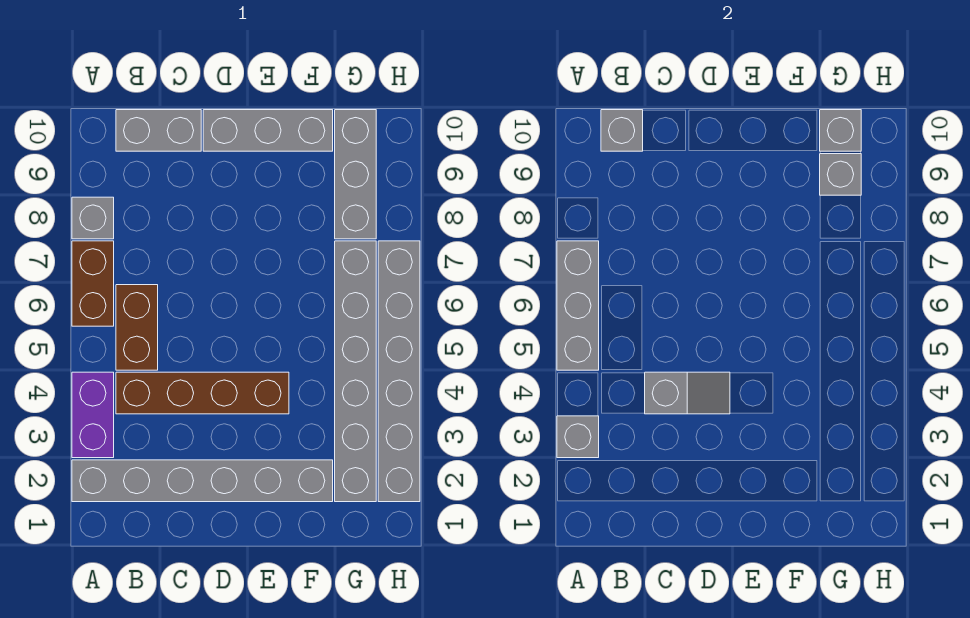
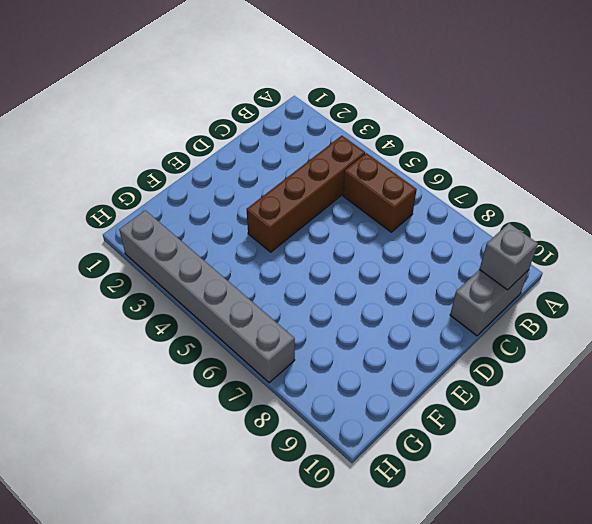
none -> grey brick A2:F2 level 1
none -> purple brick A3:A4 level 1
none -> brown brick A6:A7 level 1

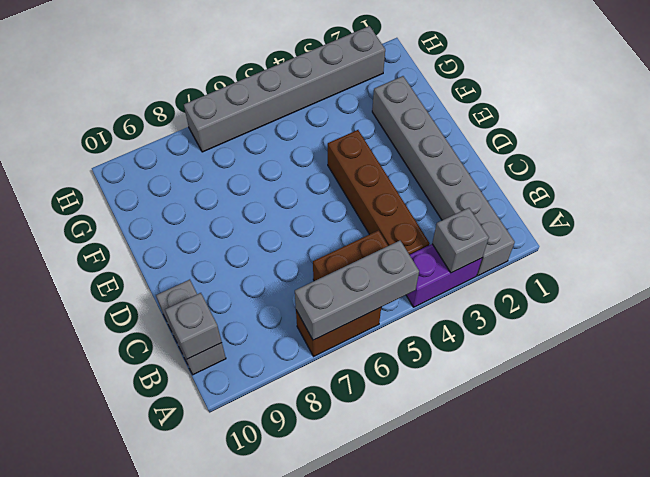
none -> grey brick A8 level 1
none -> grey brick D10:F10 level 1
none -> grey brick G2:G7 level 1

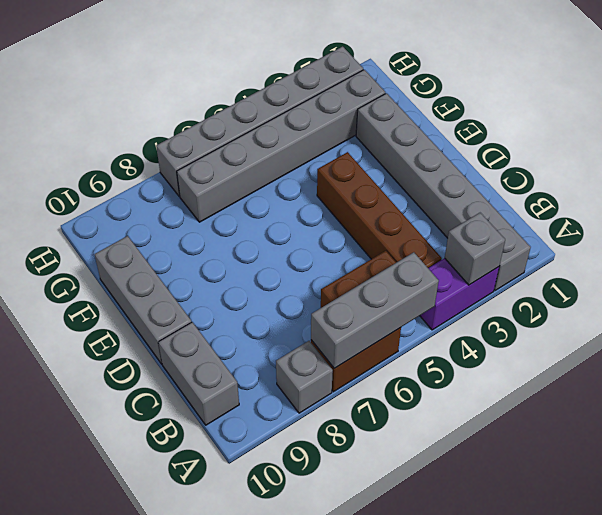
none -> grey brick G8:G10 level 1
none -> grey brick B10 level 2
none -> grey slope C4:D4 level 2 top C

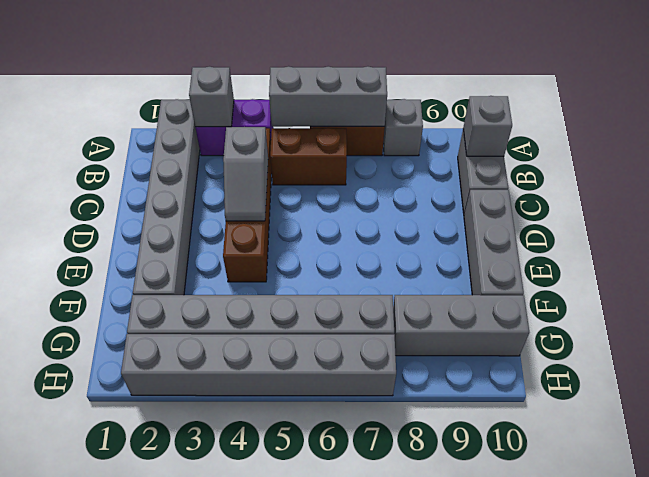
none -> grey brick G9 level 2
none -> grey brick G10 level 2

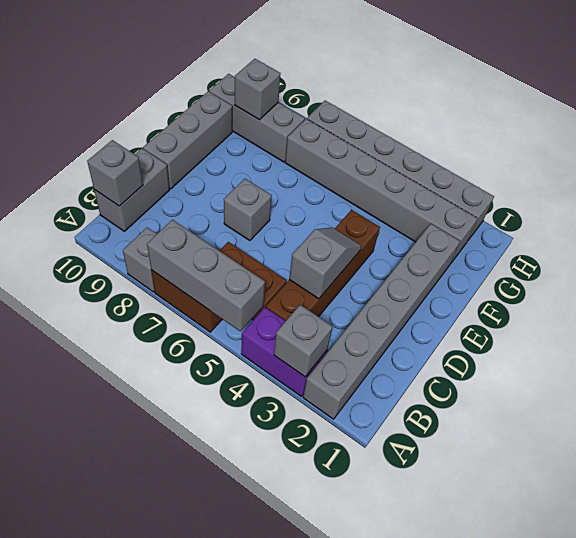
grey brick D7 level 1 -> grey brick G10 level 2

